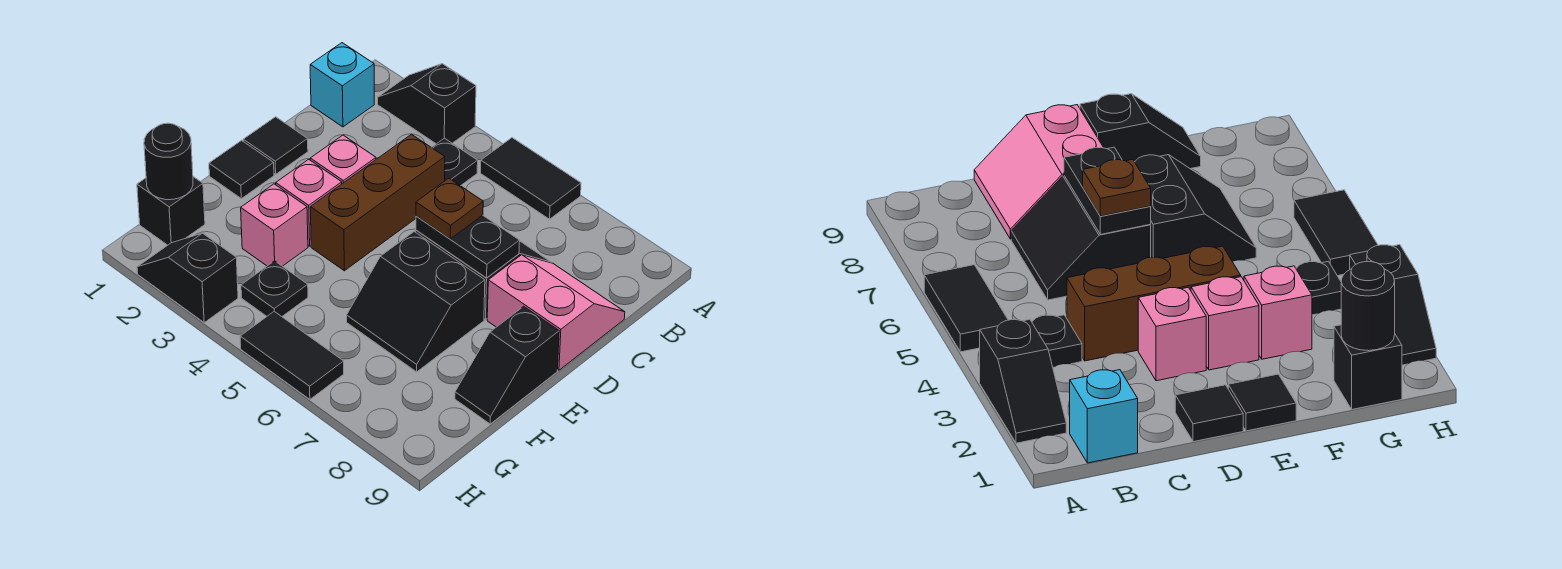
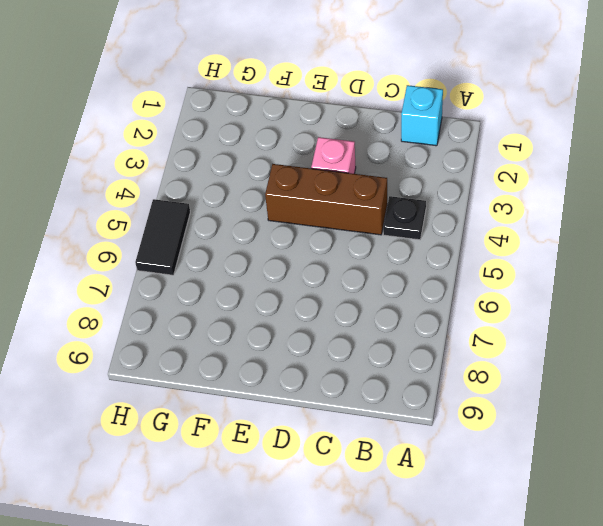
none -> black slope A2:A3 level 1 top 3
none -> black tile A5:A6 level 1
none -> black slope C6:D7 level 1 top D

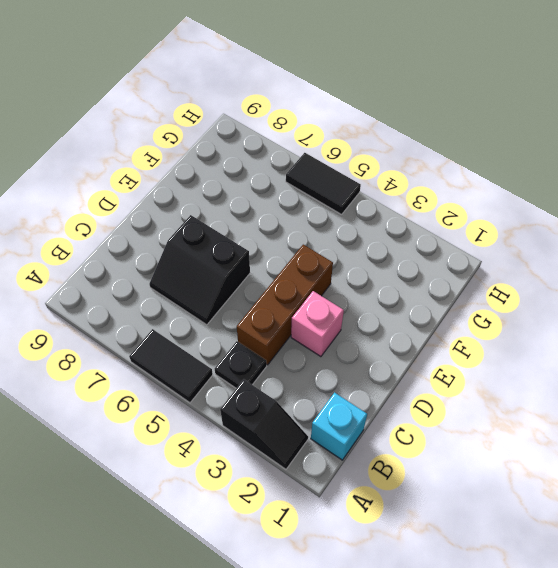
none -> pink slope C8:D9 level 1 top D
none -> black tile D1 level 1
none -> black tile E1 level 1

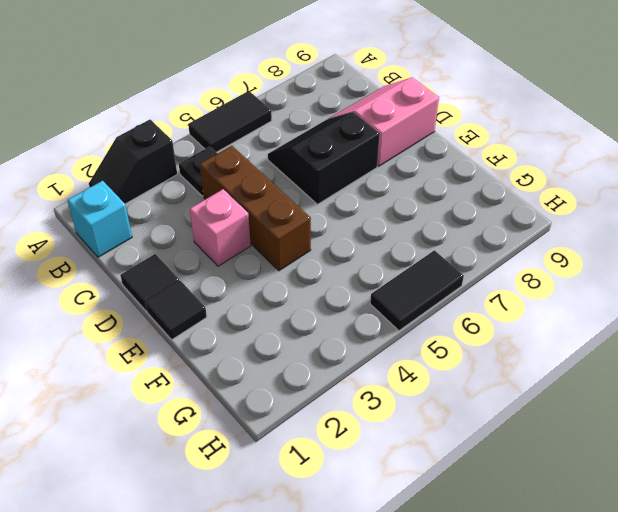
none -> pink brick E3 level 1
none -> black slope E6:F7 level 1 top E
none -> black slope E9:F9 level 1 top E

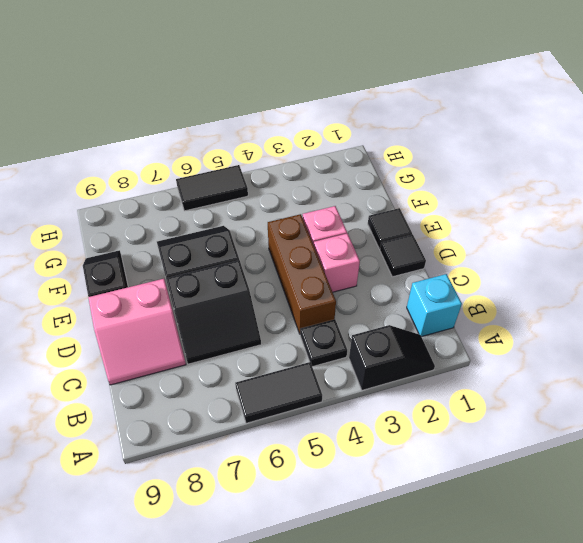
none -> pink brick F3 level 1
none -> black brick G1 level 1
none -> black plate G4 level 1

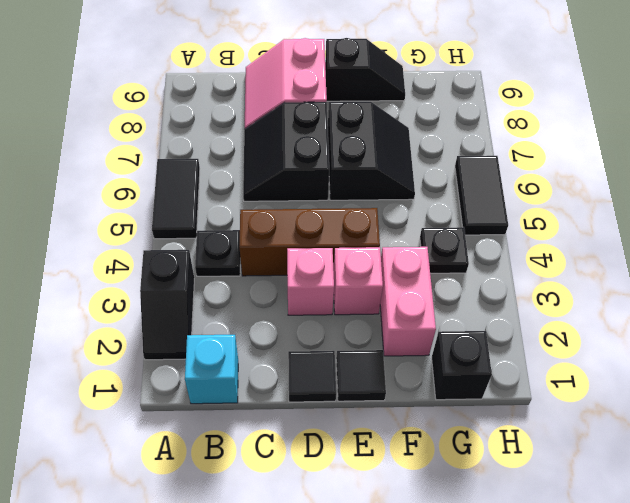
pink brick F2:F3 level 1 -> pink brick F3 level 1
none -> black slope H2:H3 level 1 top 3
none -> black plate D6:D7 level 2
none -> black round brick G1 level 2

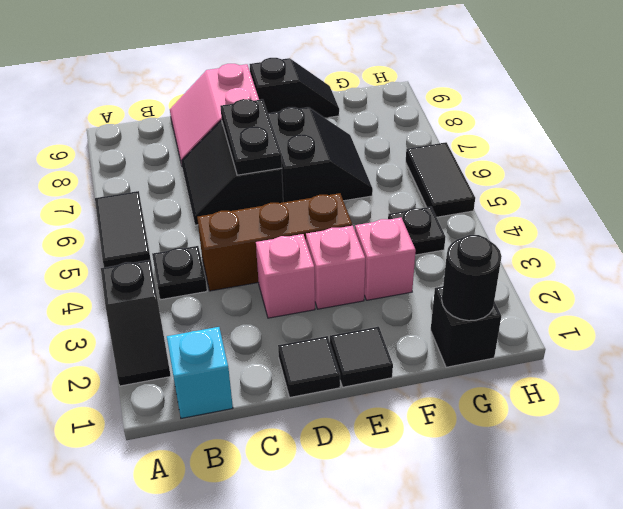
none -> black slope H2:H3 level 1 top 3
none -> brown plate D6 level 3

